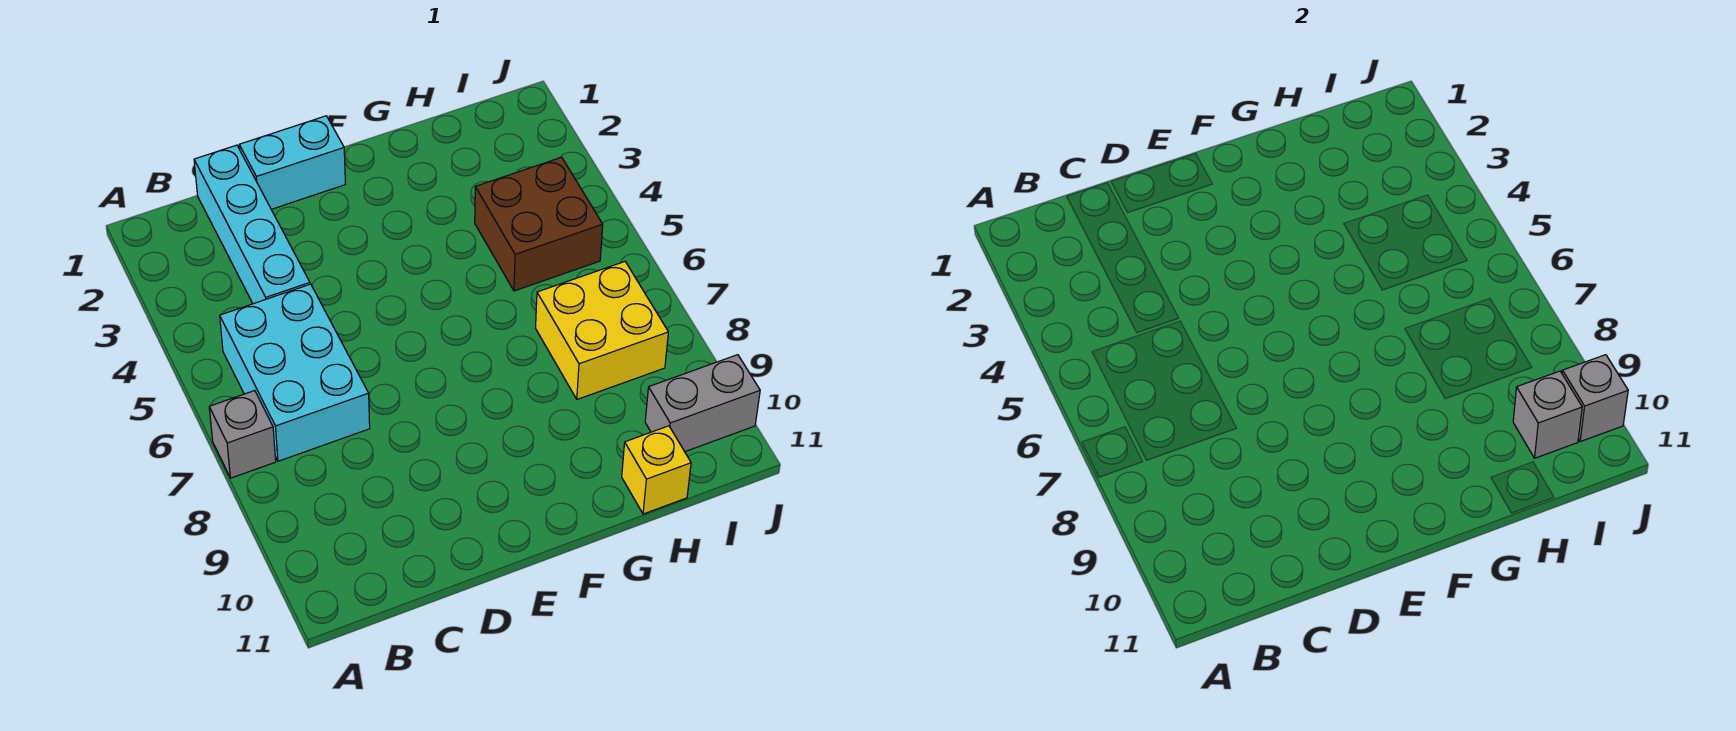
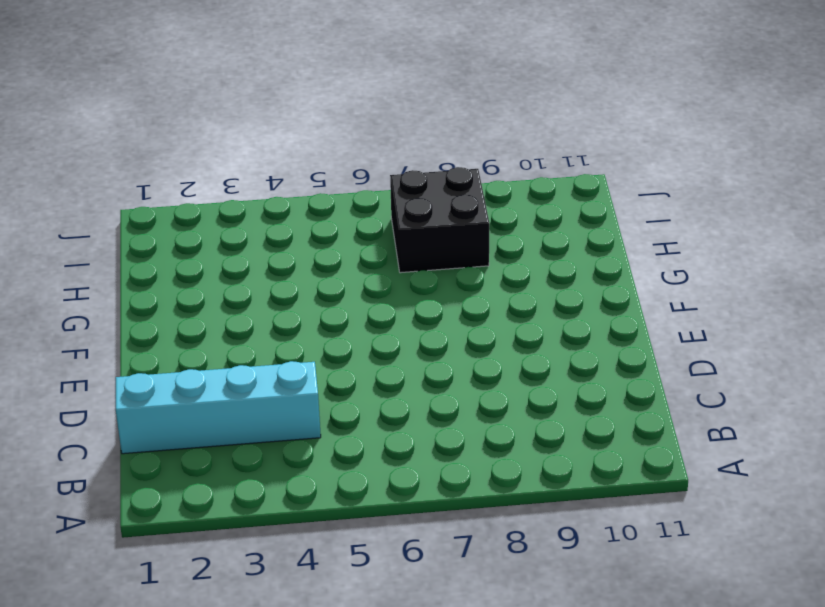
black brick H7:I8 level 1 -> yellow brick H7:I8 level 1
none -> grey brick A7 level 1
none -> cyan brick B5:C7 level 1

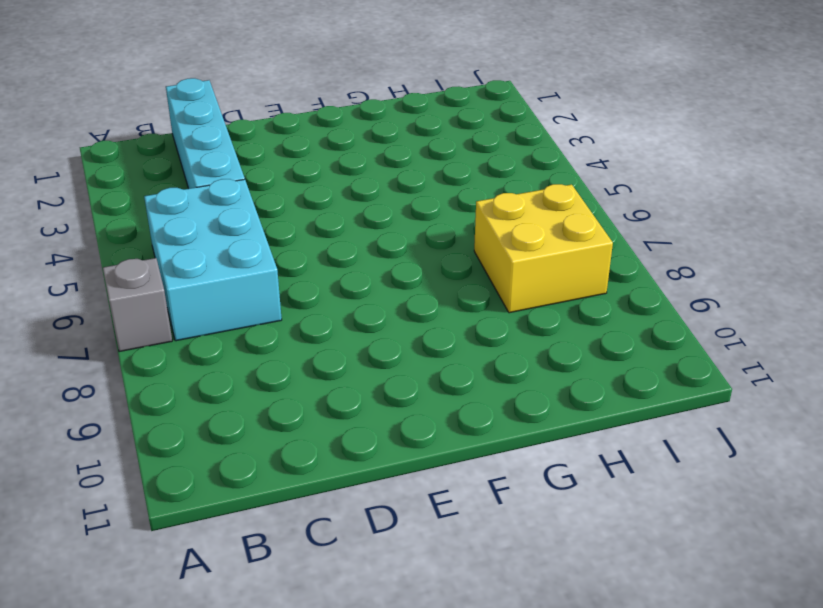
none -> cyan brick D1:E1 level 1
none -> brown brick H4:I5 level 1

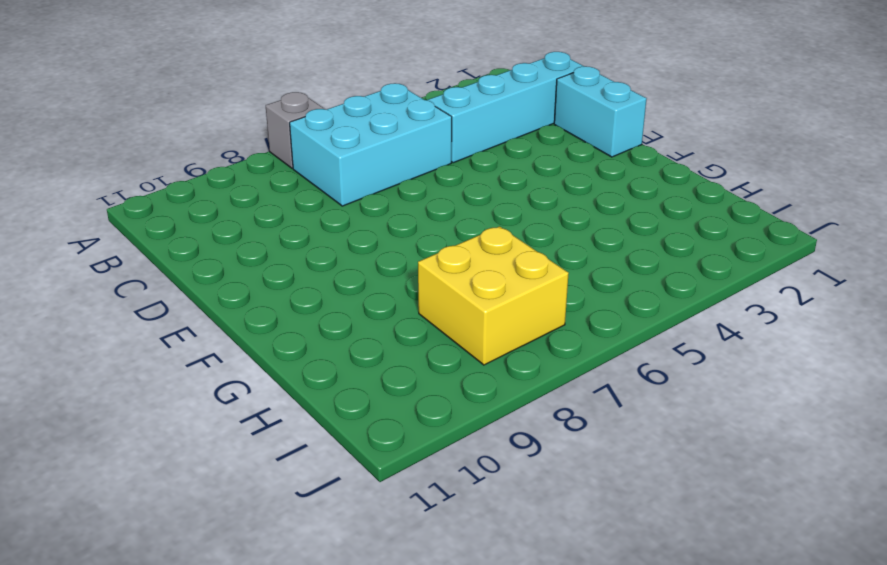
none -> brown brick H4:I5 level 1
none -> yellow brick H11 level 1

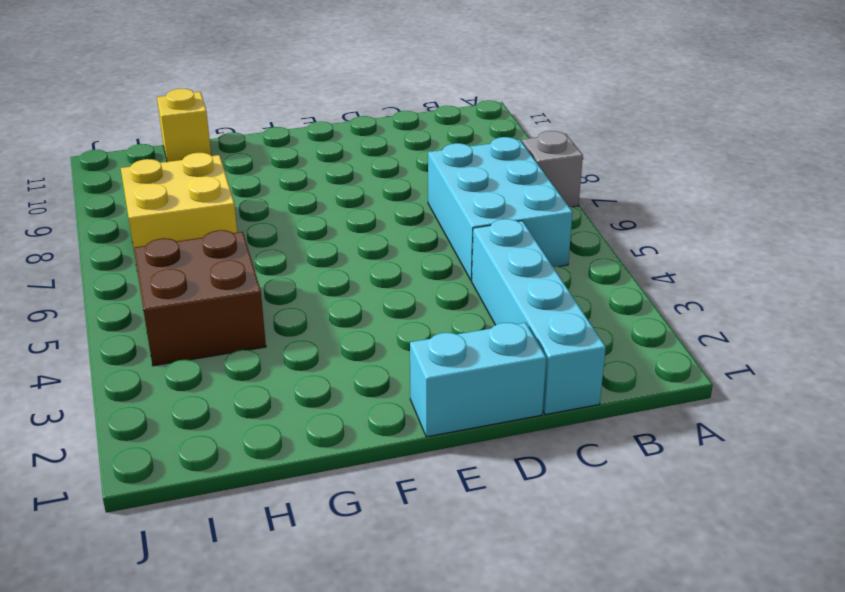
none -> grey brick I10:J10 level 1
none -> grey brick I10 level 2

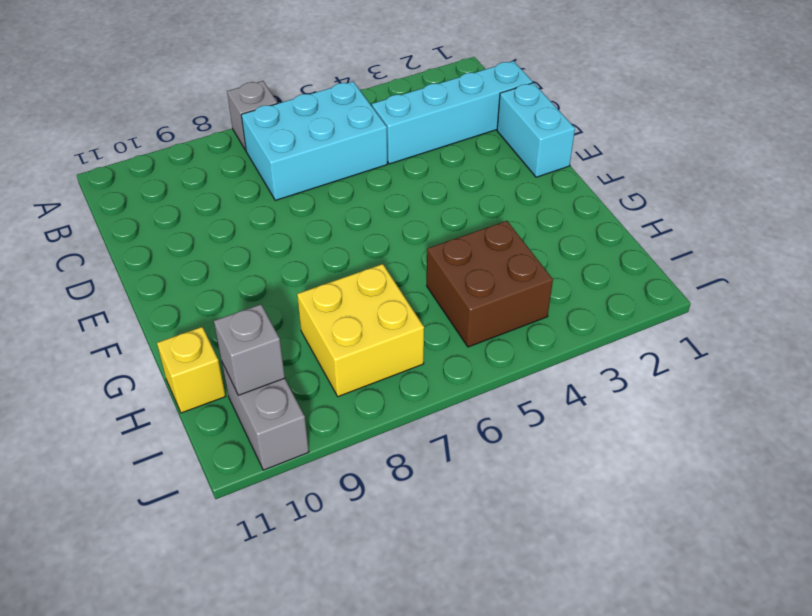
none -> grey brick J10 level 2

